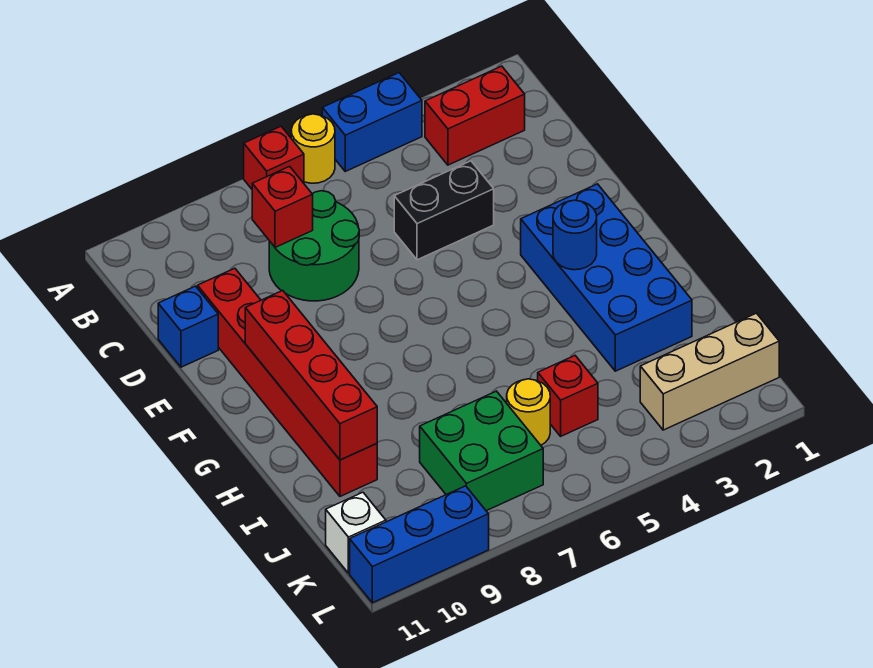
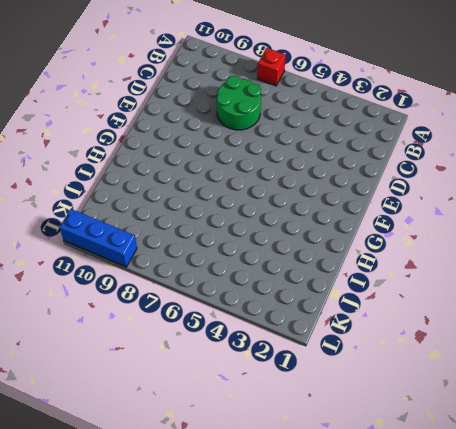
none -> blue brick A4:A5 level 1
none -> yellow round brick A6 level 1
none -> red brick B2:B3 level 1

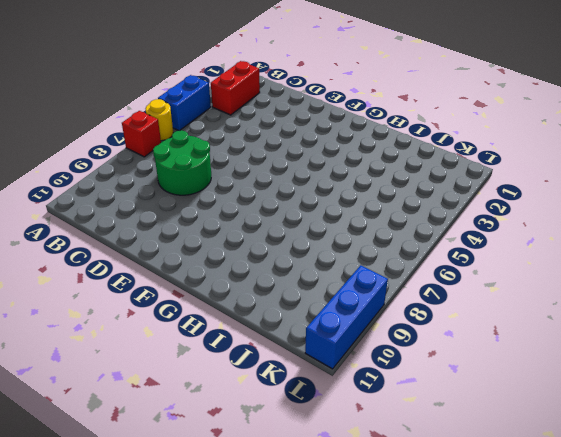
none -> black brick D4:D5 level 1
none -> red brick D10:I10 level 1
none -> blue brick D11 level 1

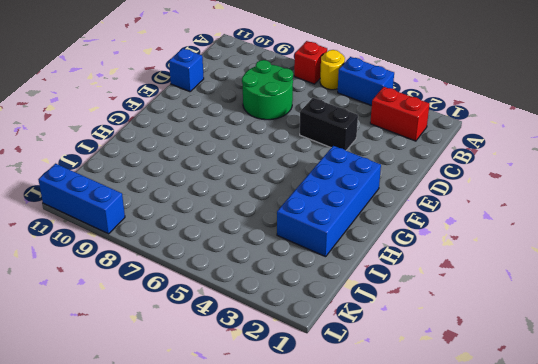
none -> red brick D10:I10 level 1
none -> red brick J5 level 1
none -> yellow round brick J6 level 1

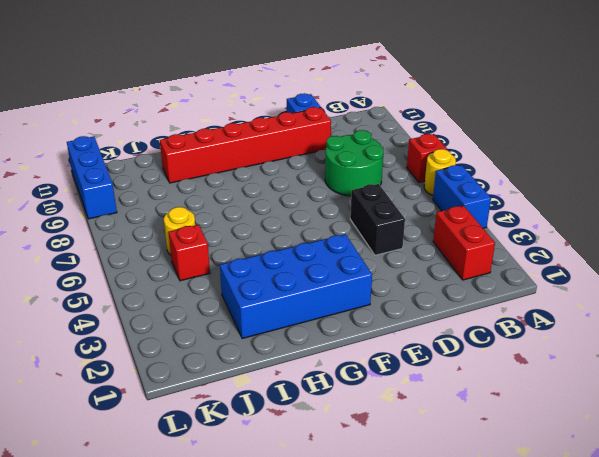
none -> green brick J7:K8 level 1
none -> tan brick K1:K3 level 1
none -> white brick K11 level 1

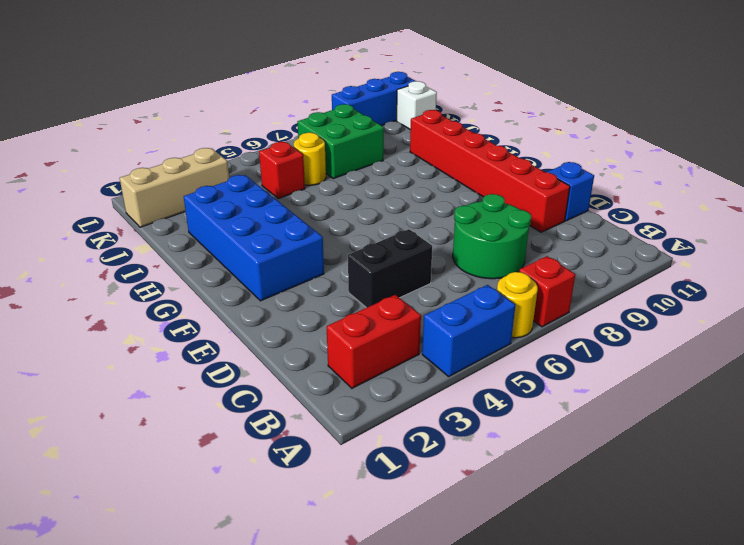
none -> red brick C8 level 2
none -> red brick F10:I10 level 2
none -> blue round brick G3 level 2

